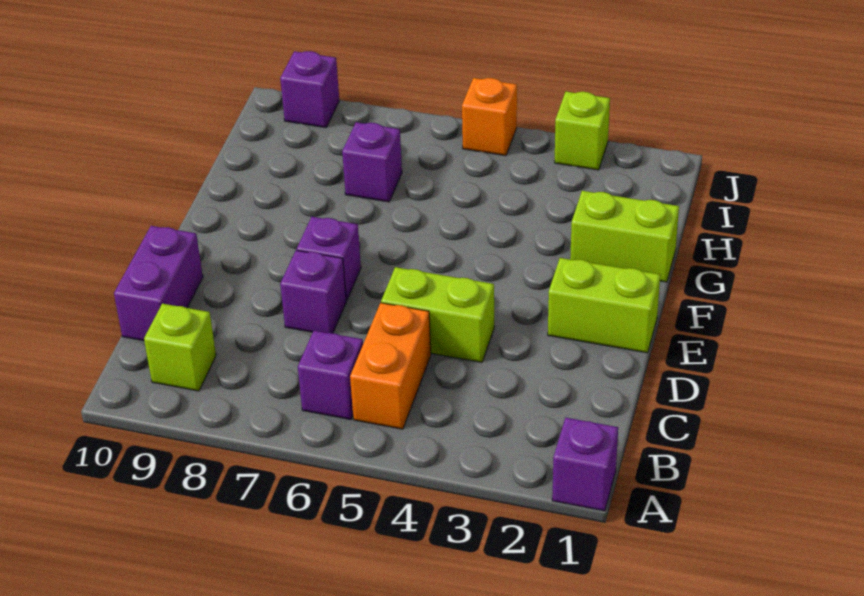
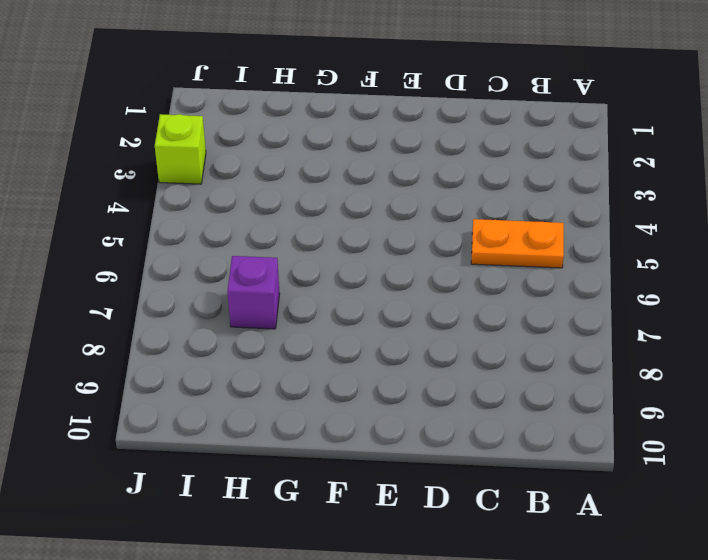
orange plate B5:C5 level 1 -> orange brick B5:C5 level 1
none -> purple brick A1 level 1
none -> purple brick B6 level 1
none -> lime brick B9 level 1

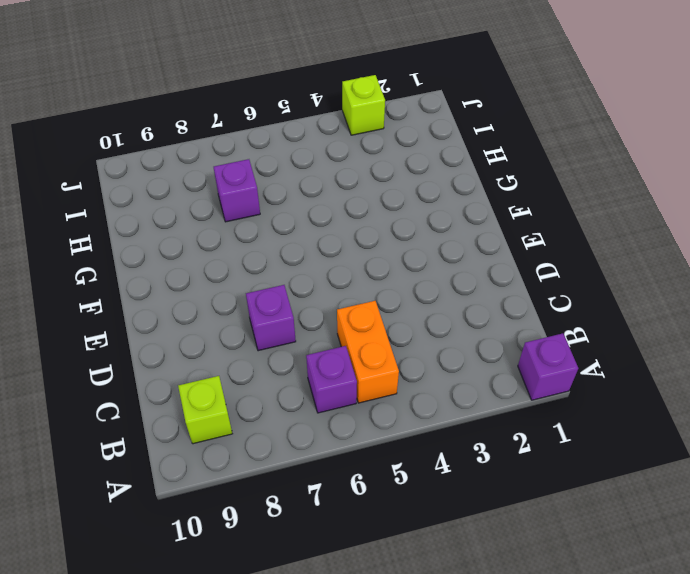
none -> purple brick C10:D10 level 1
none -> lime brick D4:D5 level 1
none -> lime brick E1:E2 level 1

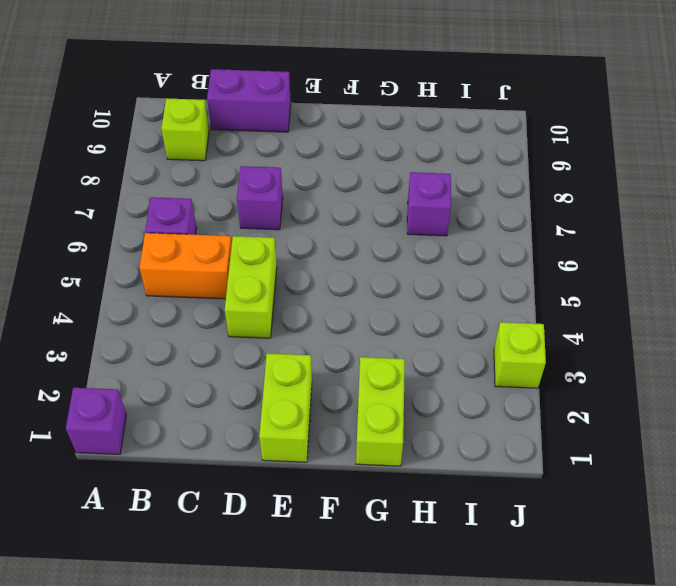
none -> purple brick E7 level 1
none -> orange brick J5 level 1
none -> purple brick J9 level 1

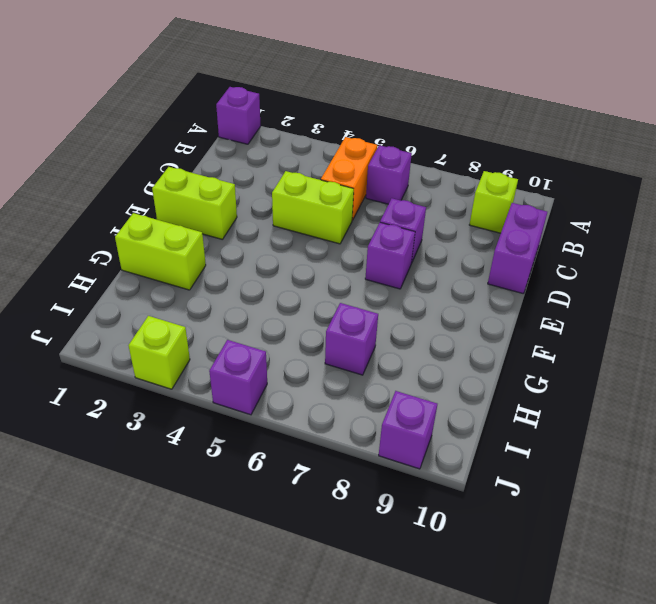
purple brick J5 level 1 -> orange brick J5 level 1

